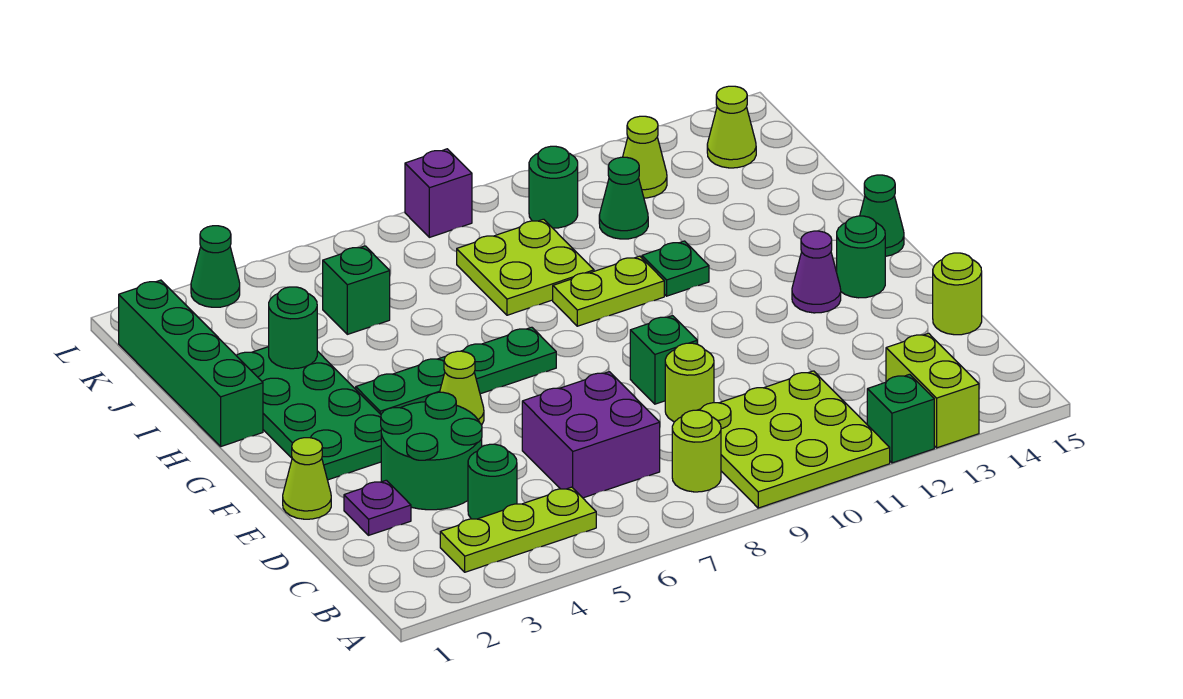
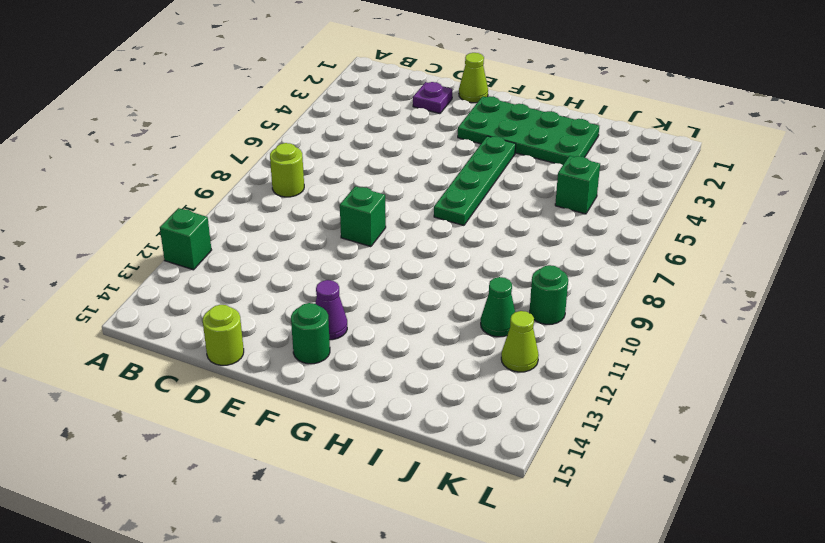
none -> lime plate A9:C11 level 1
none -> lime brick A13:B13 level 1
none -> lime plate B3:B5 level 1
none -> green round brick C4 level 1

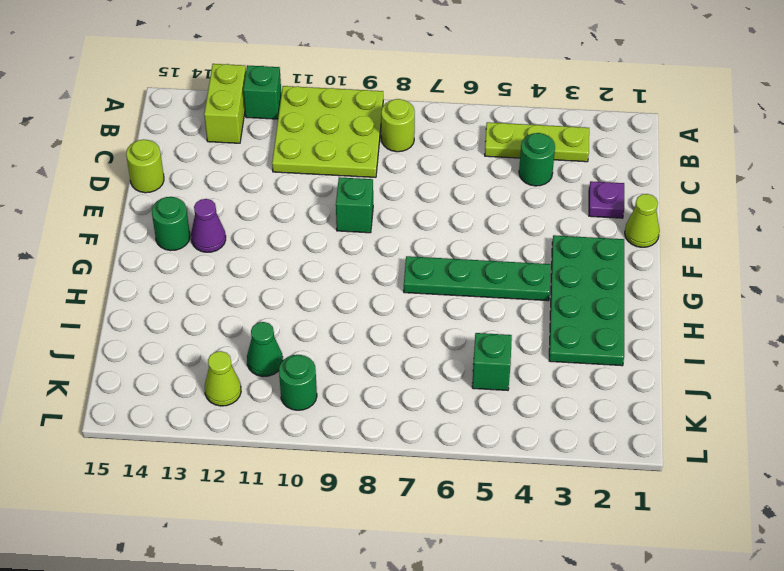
none -> purple brick C6:D7 level 1
none -> green round brick D3:E4 level 1
none -> lime round brick D9 level 1
none -> lime cone F5 level 1

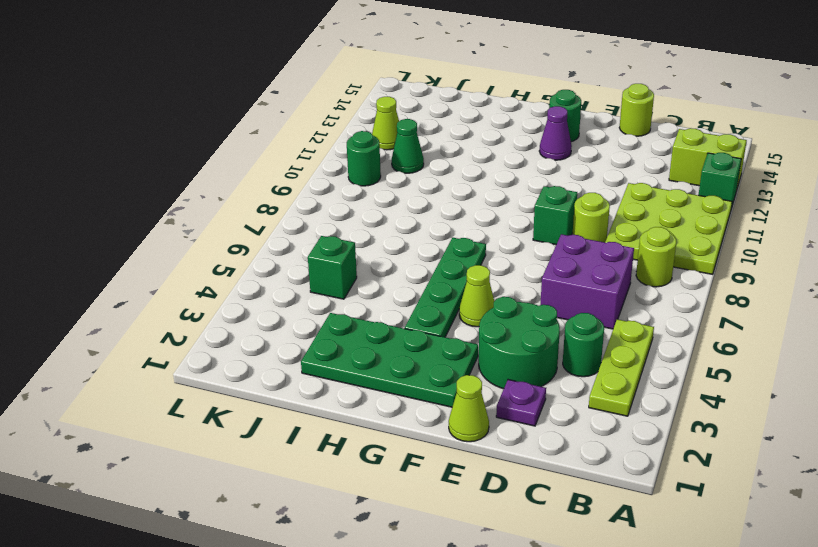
none -> green cone G15 level 1
none -> green brick H1:K1 level 1
none -> lime plate H9:H10 level 1
none -> green plate H11 level 1

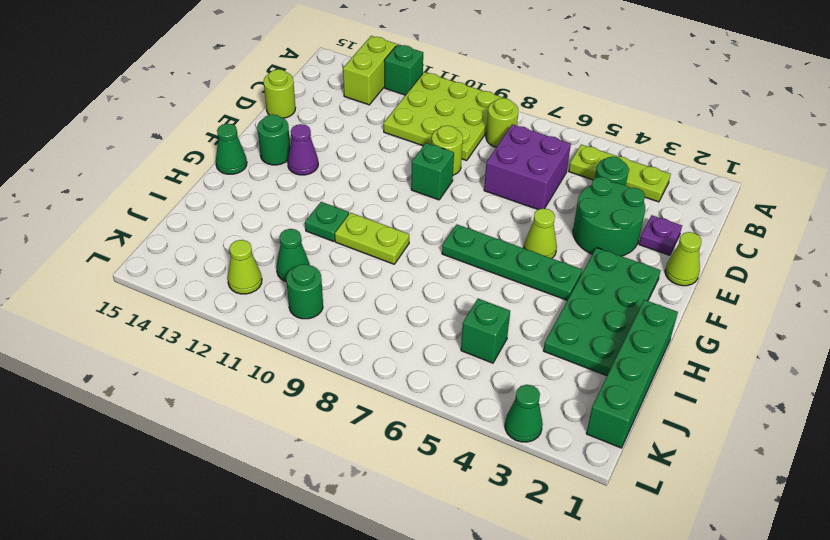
none -> lime plate I8:J9 level 1
none -> lime cone K14 level 1
none -> purple brick L8 level 1
none -> green round brick I3 level 2

